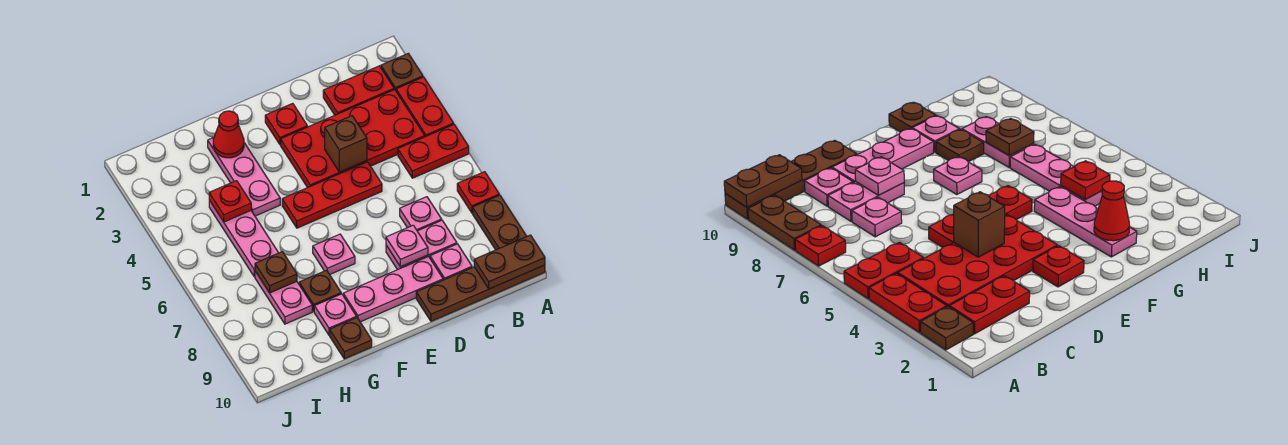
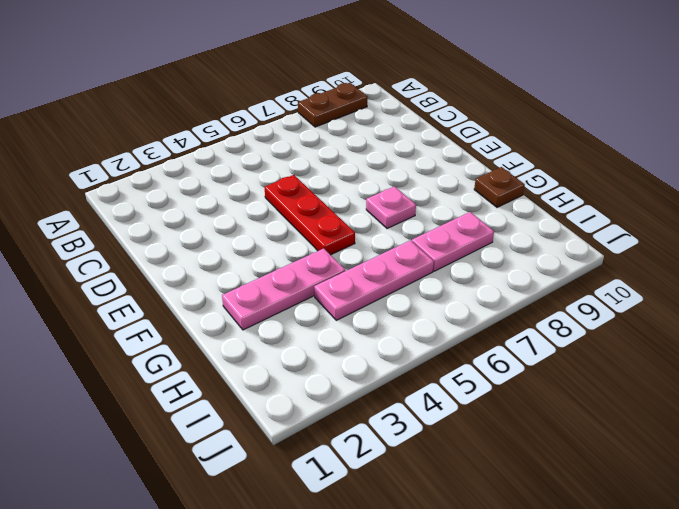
none -> brown plate A2 level 1
none -> red plate A3:A4 level 1
none -> red plate A5:B5 level 1

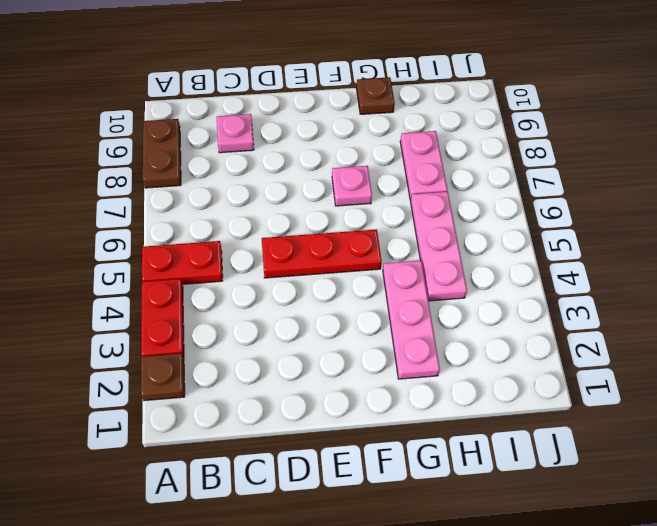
none -> red plate A7 level 1
none -> brown plate A10:D10 level 1
none -> red plate B2:C2 level 1

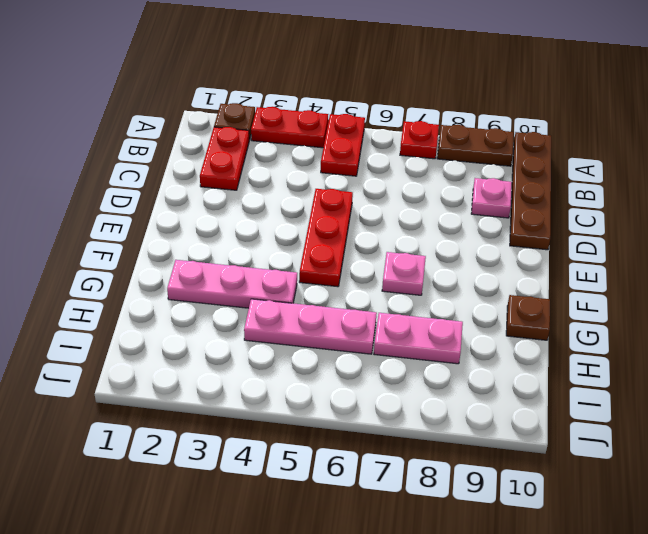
none -> red plate B3:E4 level 1
none -> pink plate C7 level 1
none -> pink plate C8:D8 level 1

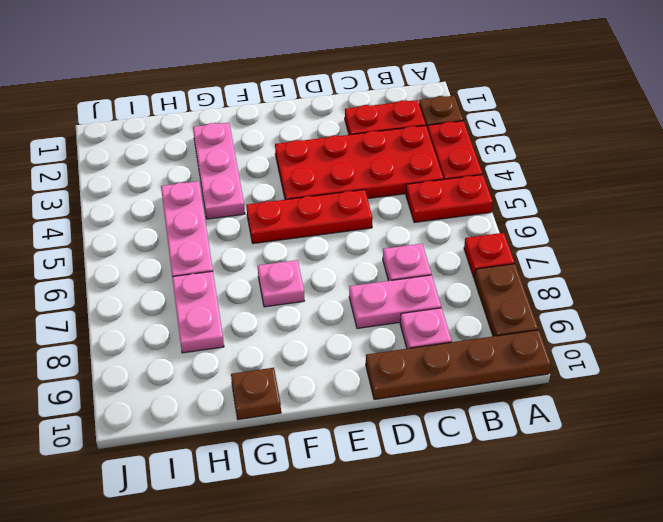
none -> pink plate D9:F9 level 1
none -> red plate E2 level 1
none -> brown plate G8 level 1

